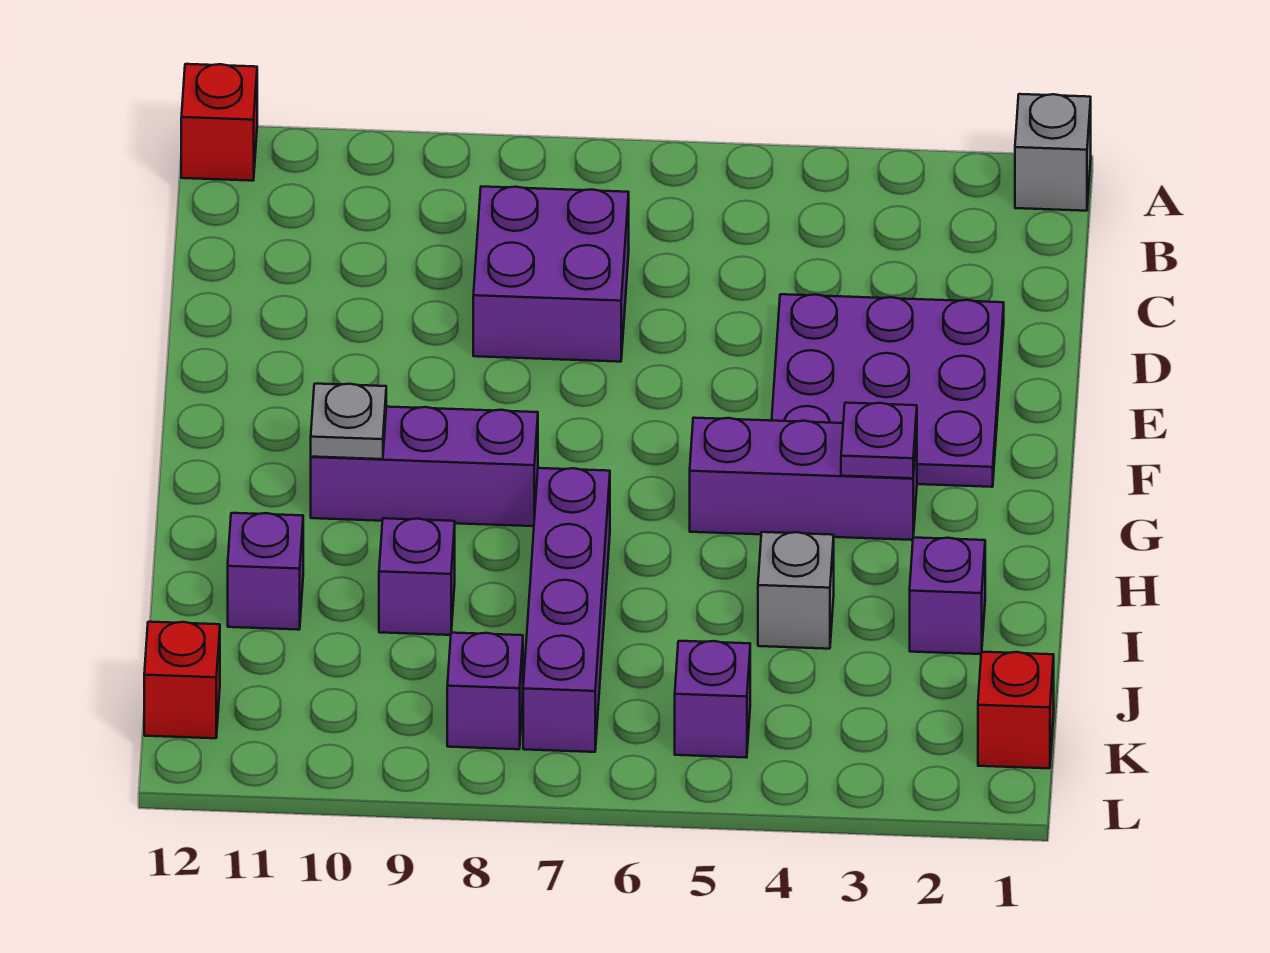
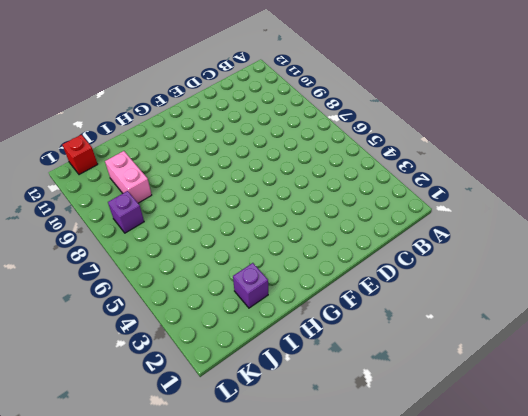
pink brick J9:J10 level 1 -> none
none -> grey brick A1 level 1
none -> red brick A12 level 1
none -> purple brick C7:D8 level 1

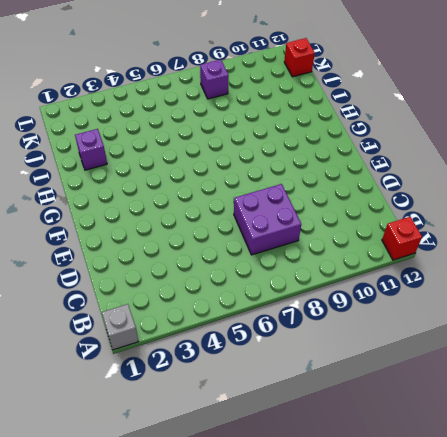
none -> purple plate D2:F4 level 1
none -> purple brick G3:G5 level 1
none -> purple brick G8:G10 level 1

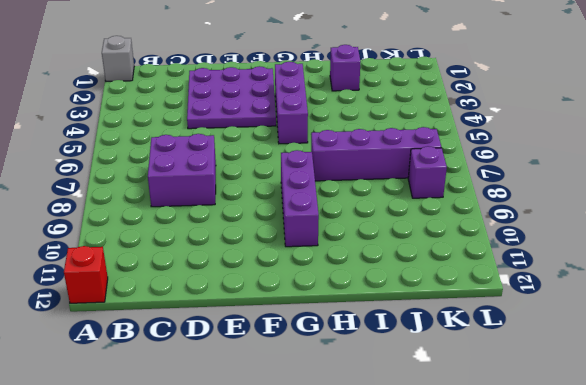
none -> grey brick I4 level 1
none -> purple brick I9 level 1
none -> purple brick I11 level 1

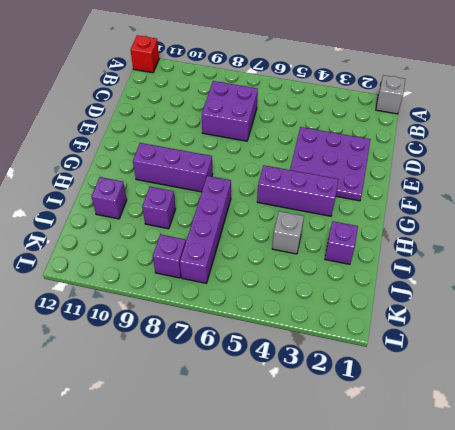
none -> red brick K1 level 1
none -> purple brick K5 level 1
none -> red brick K12 level 1

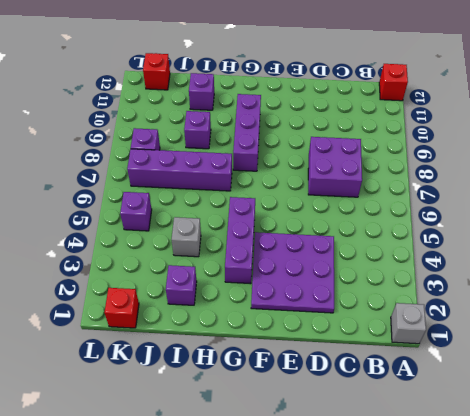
none -> purple plate G3 level 2
none -> grey plate G10 level 2

